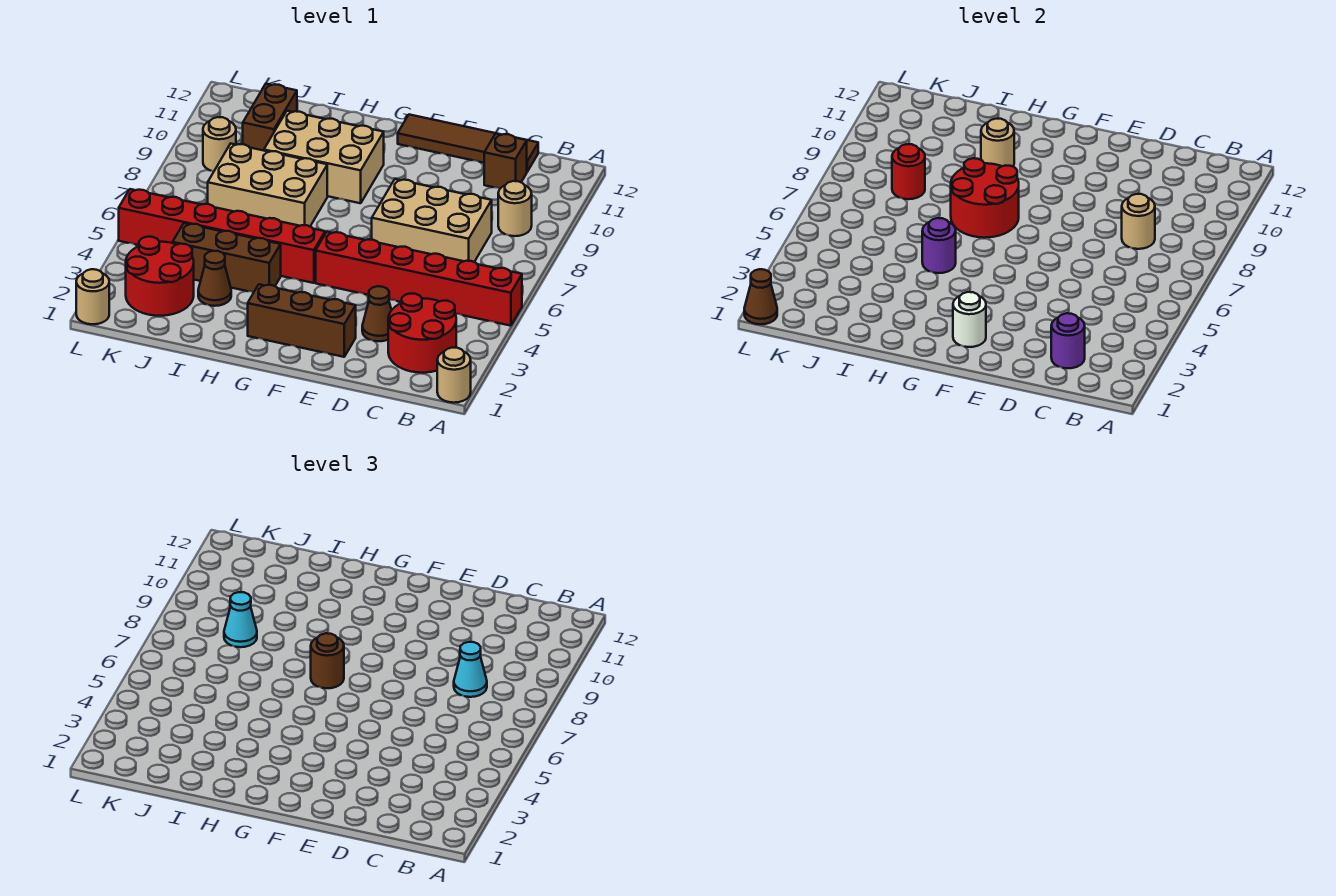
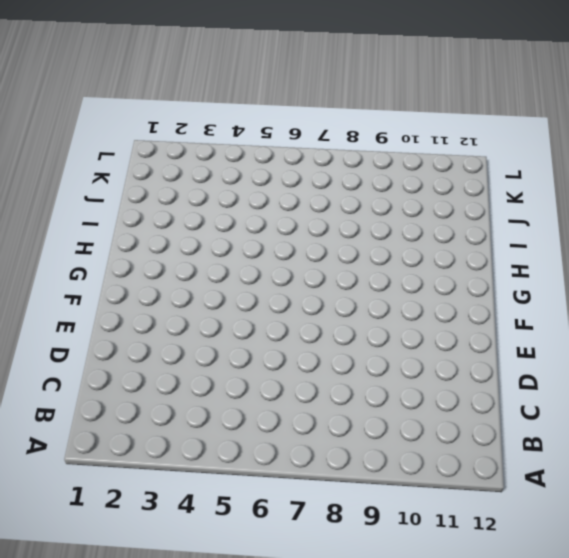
none -> tan round brick A1 level 1
none -> red brick A5:F5 level 1
none -> red round brick B2:C3 level 1

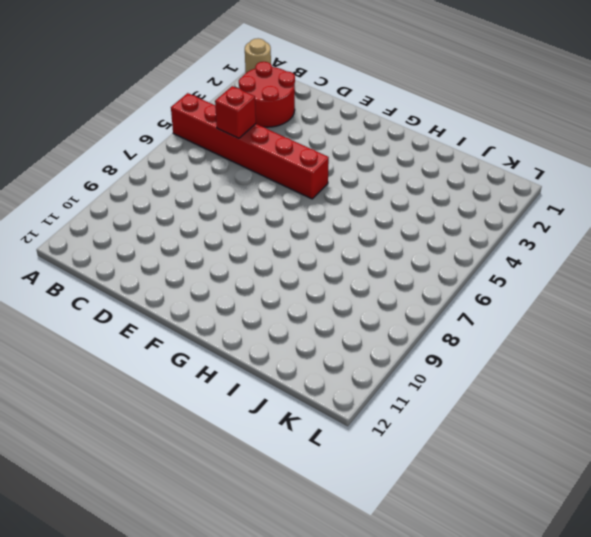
red brick C5 level 2 -> none
none -> tan round brick B9 level 1
none -> tan brick C7:E8 level 1
none -> brown brick C11 level 1

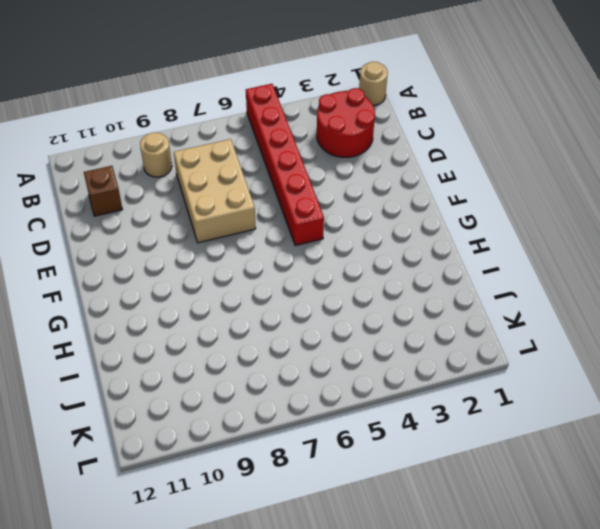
none -> brown tile C12:F12 level 1
none -> brown cone D3 level 1
none -> brown brick E2:G2 level 1

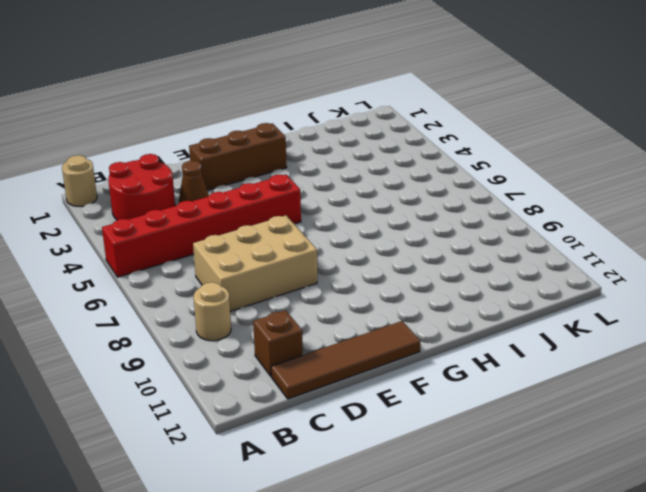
none -> red brick G5:L5 level 1
none -> tan brick G9:I10 level 1
none -> brown brick H4:J4 level 1

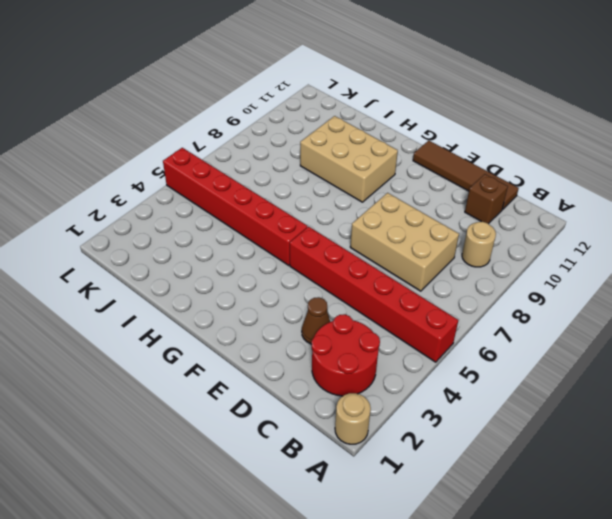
none -> brown brick E2:G2 level 1
none -> brown brick H4:J4 level 1
none -> tan brick H7:J8 level 1

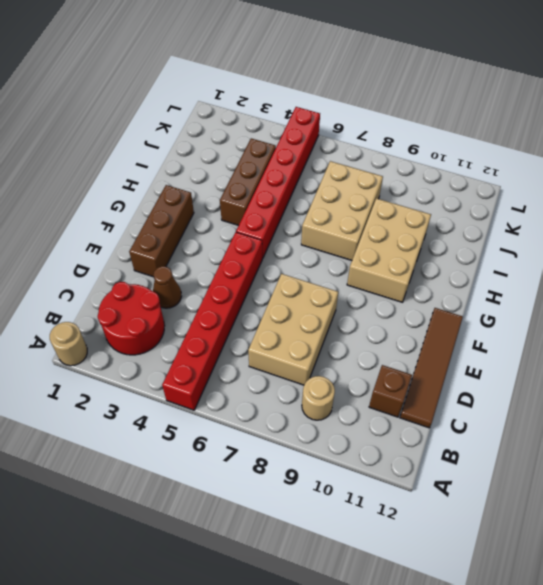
none -> brown cone I3 level 1
none -> red round brick J2:K3 level 1
none -> brown brick J10:J11 level 1

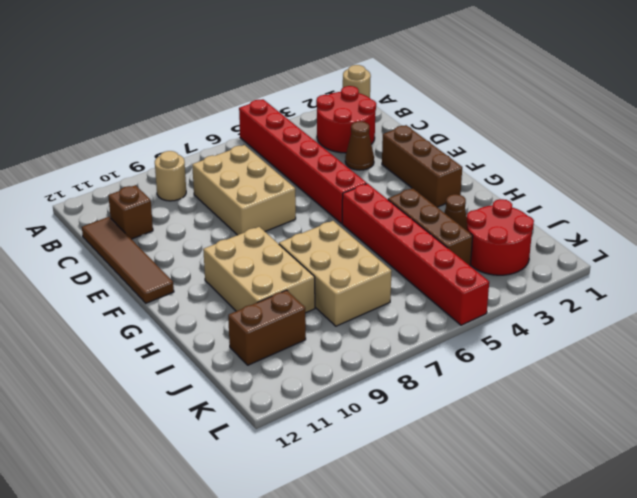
none -> tan round brick K9 level 1
none -> tan round brick L1 level 1
none -> purple round brick C2 level 2

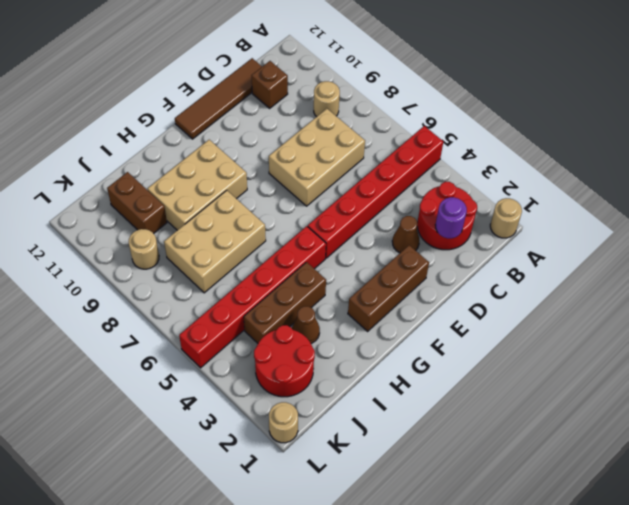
none -> tan round brick C8 level 2
none -> white round brick F2 level 2
none -> red round brick G7:H8 level 2

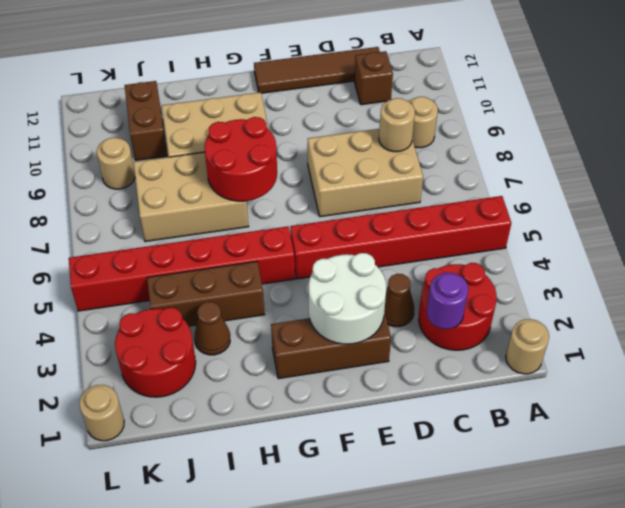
white round brick E2:F3 level 2 -> white round brick F2 level 2
none -> purple round brick H5 level 2
none -> tan round brick H10 level 2
none -> red round brick J8 level 2

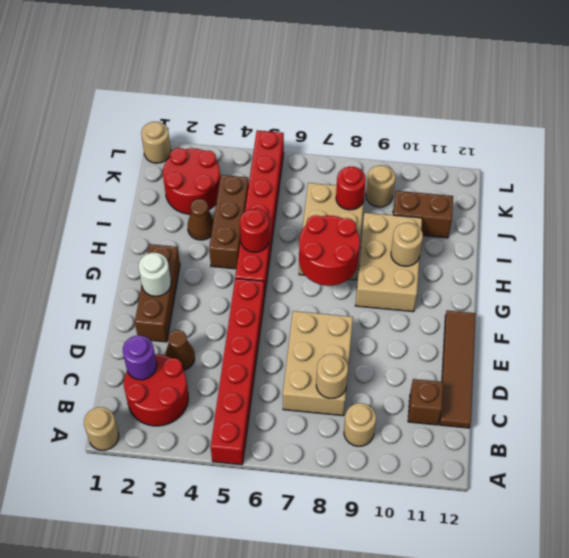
red round brick H5 level 2 -> purple round brick H5 level 2
none -> brown cone L1 level 2
none -> cyan cone C8 level 3
none -> brown round brick G7 level 3

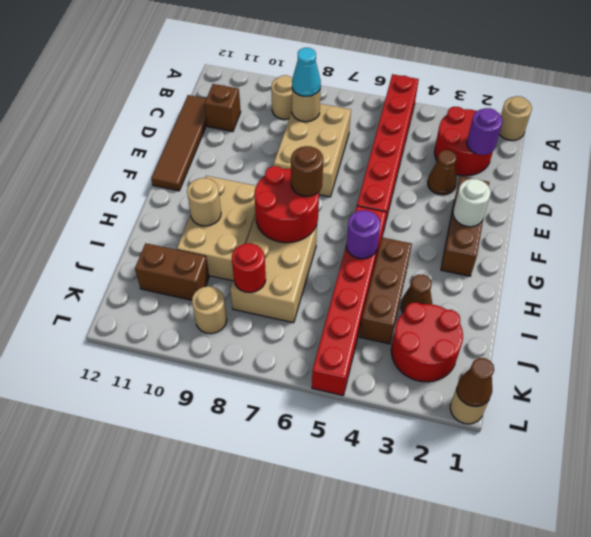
none -> cyan cone J8 level 3

